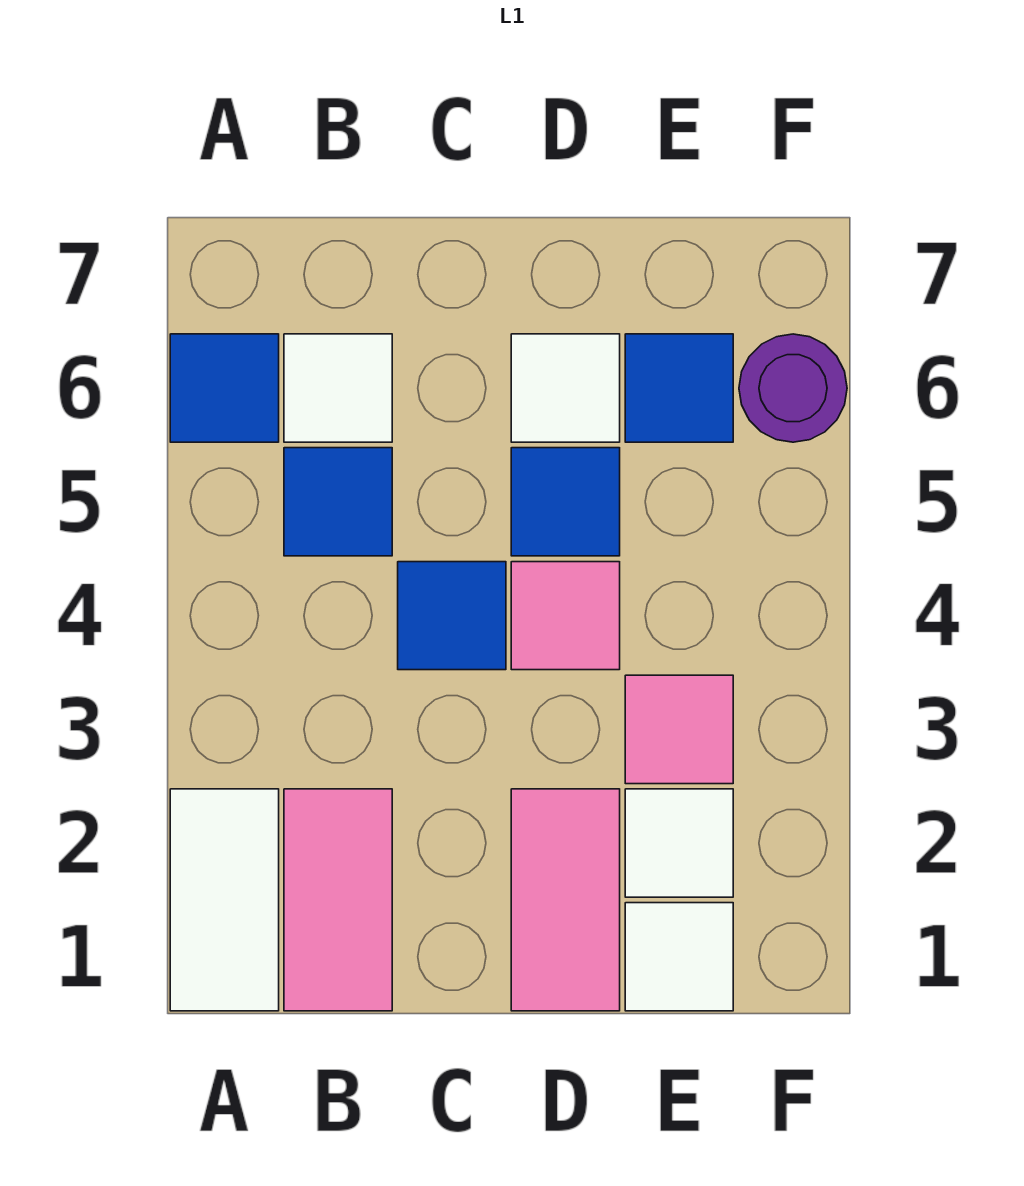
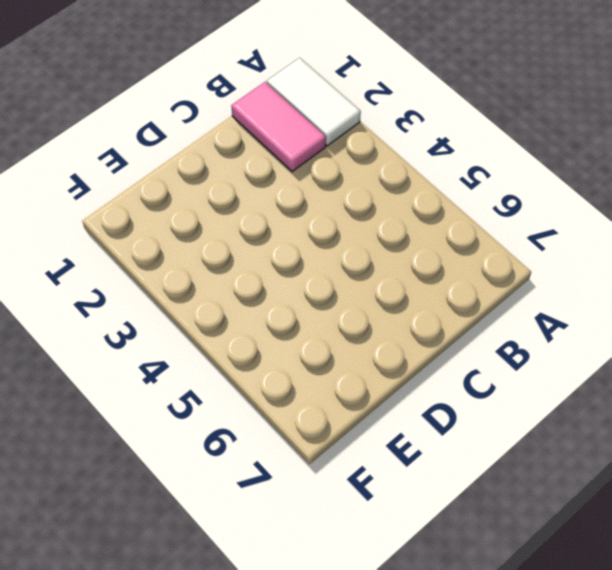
none -> blue tile A6 level 1
none -> blue tile B5 level 1
none -> white tile B6 level 1

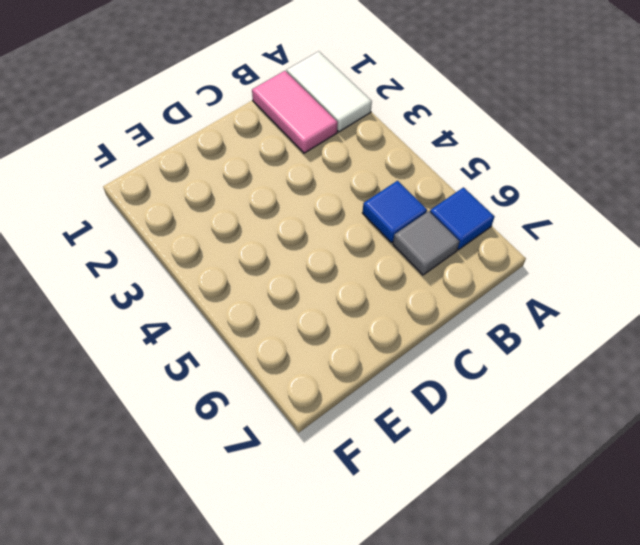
grey tile B6 level 1 -> white tile B6 level 1
none -> blue tile C4 level 1
none -> pink tile D1:D2 level 1
none -> pink tile D4 level 1

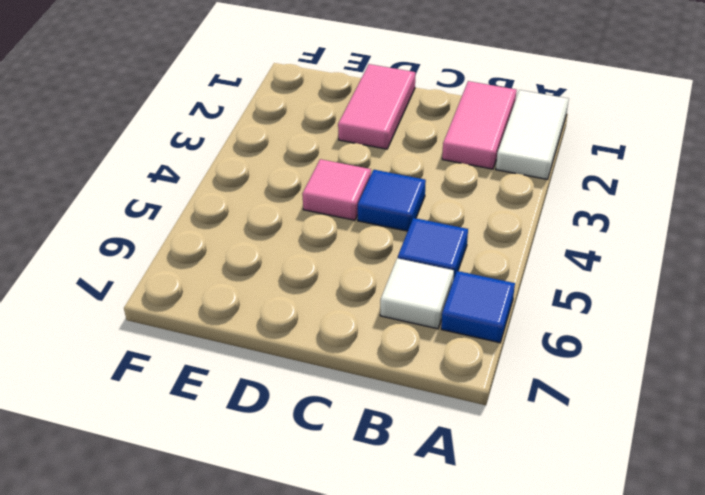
none -> blue tile D5 level 1
none -> white tile D6 level 1
none -> white tile E1 level 1

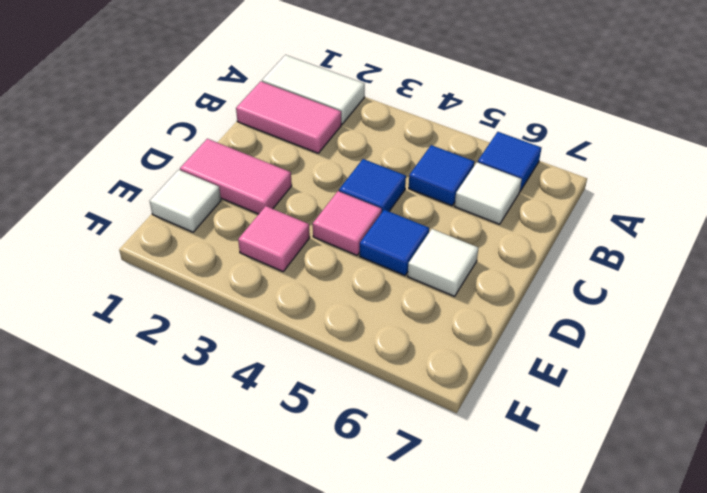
none -> white tile E2 level 1
none -> blue tile E6 level 1
none -> purple round brick F6 level 1

